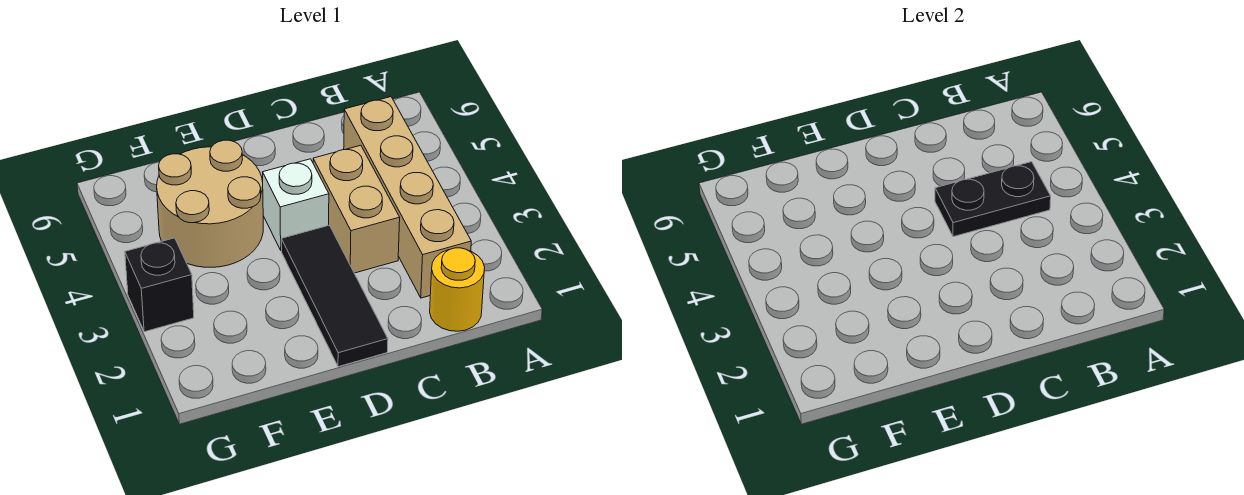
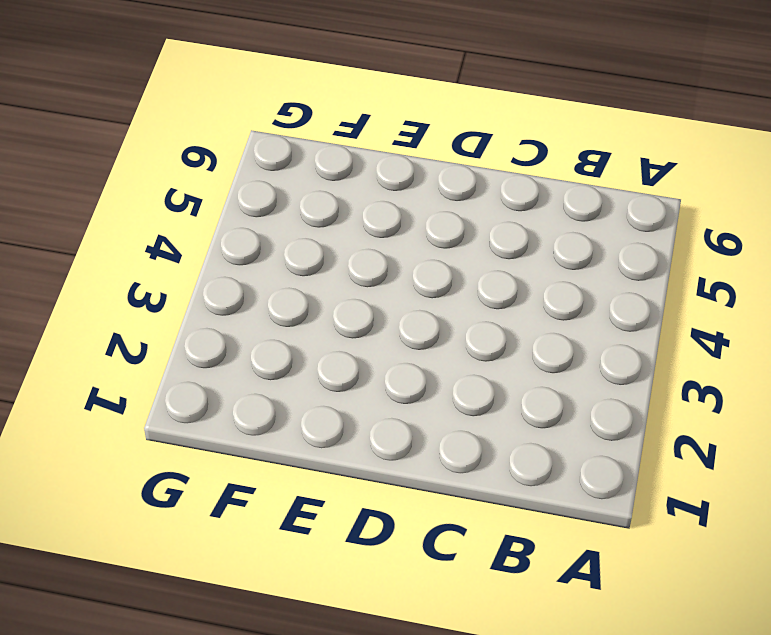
none -> yellow round brick B1 level 1
none -> tan brick B2:B5 level 1

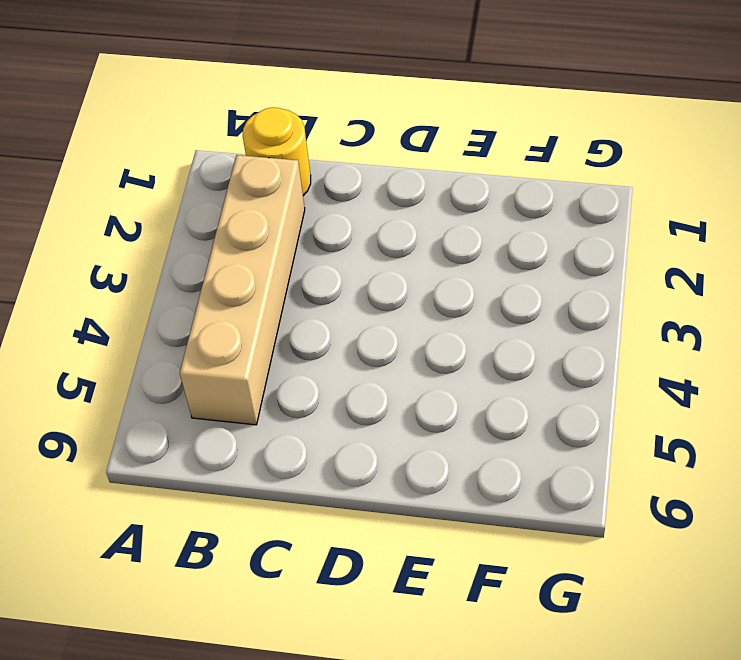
none -> tan brick C3:C4 level 1
none -> black tile D1:D3 level 1

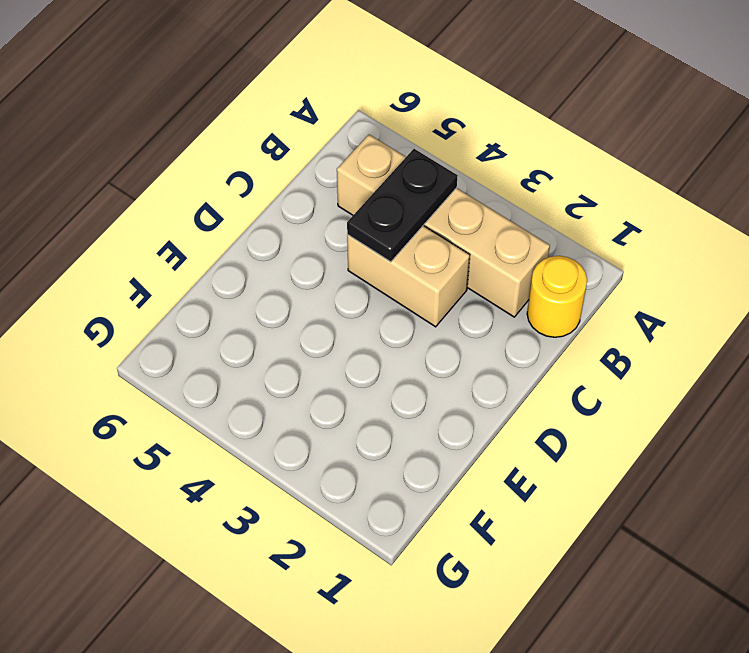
none -> black tile D1:D3 level 1
none -> white brick D4 level 1

